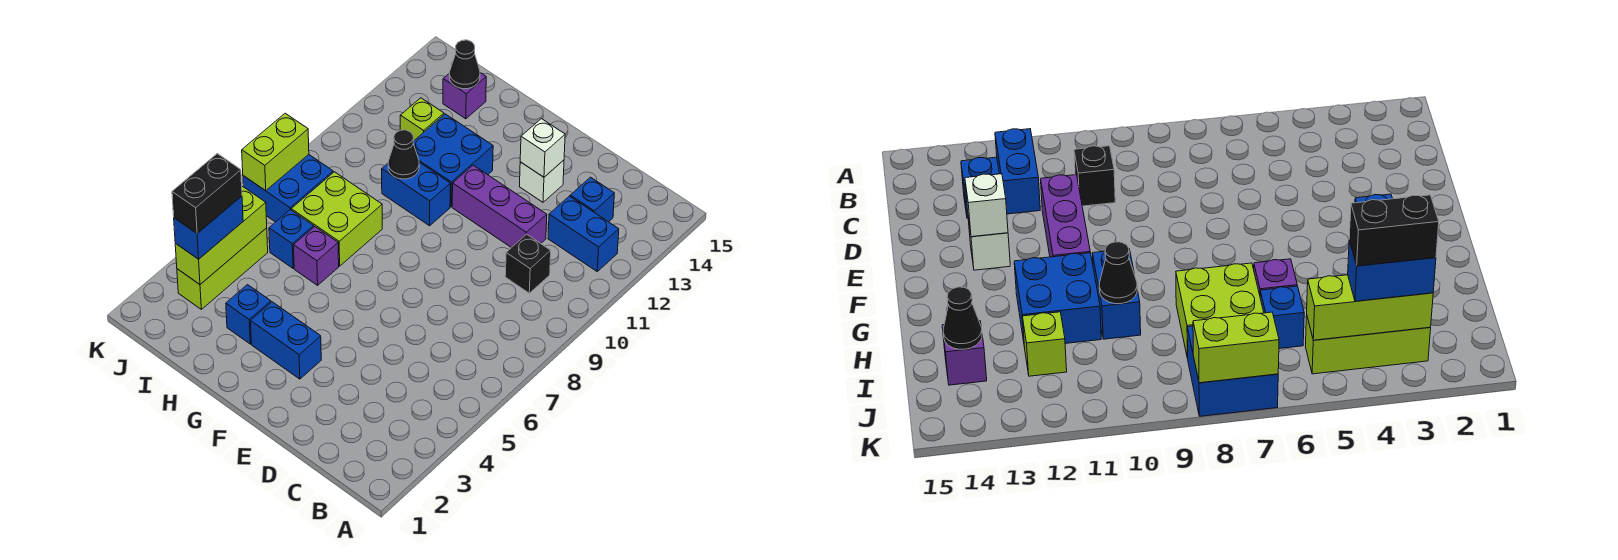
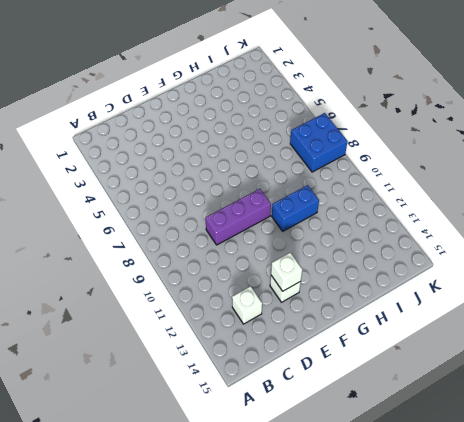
white brick C13 level 1 -> blue brick C13 level 1
purple brick D9:F9 level 1 -> purple brick D11:F11 level 1
none -> blue brick B12:C12 level 1
none -> black brick C10 level 1
none -> blue brick F3:G3 level 1

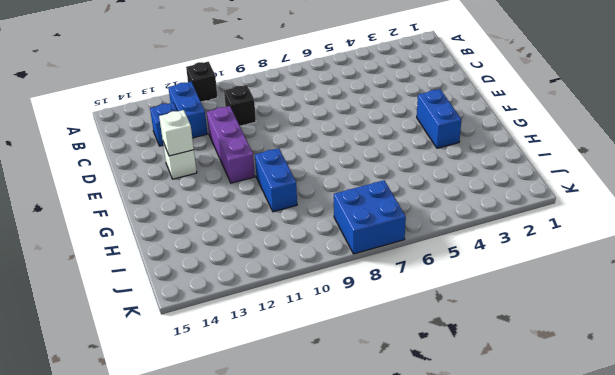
black brick A11 level 1 -> none
none -> blue brick G11:H12 level 1
none -> blue brick H3 level 1
none -> purple brick H6 level 1

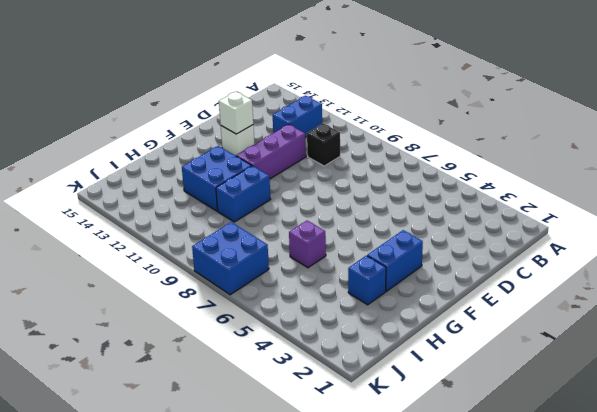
none -> blue brick C13 level 1
none -> lime brick H7:I8 level 1
none -> blue brick I6 level 1

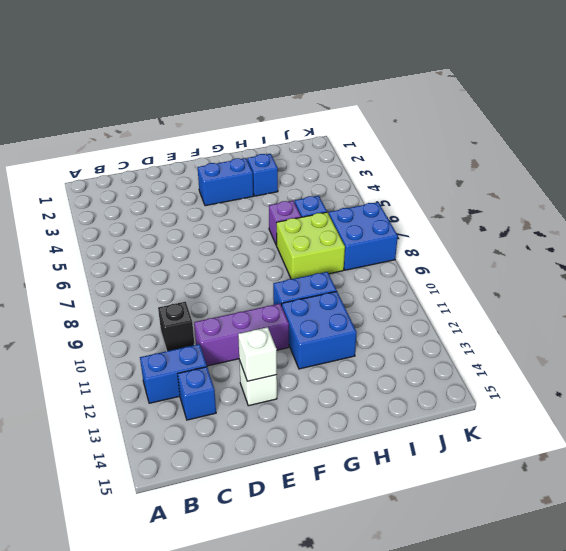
none -> lime brick I12 level 1
none -> purple brick I14 level 1
none -> lime brick J3:J5 level 1

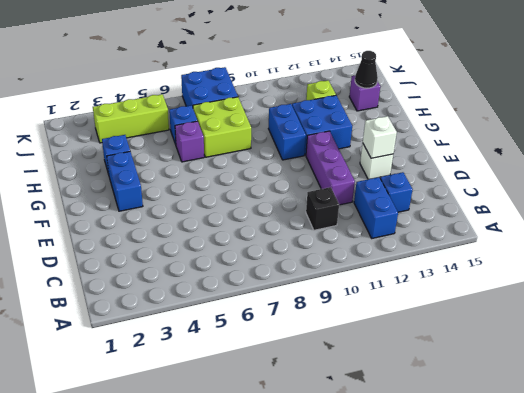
none -> black cone H10 level 2
none -> lime brick J3:J5 level 2
none -> lime brick K7:K8 level 2

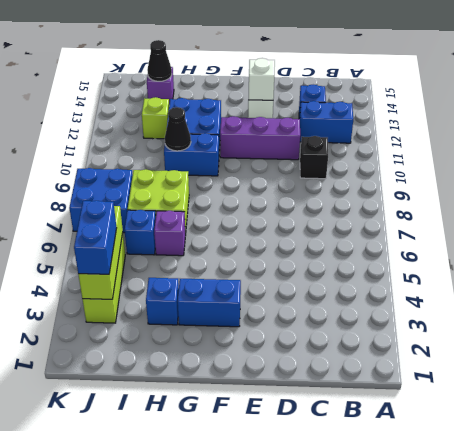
none -> lime brick K7:K8 level 2
none -> black brick J3:J4 level 4

